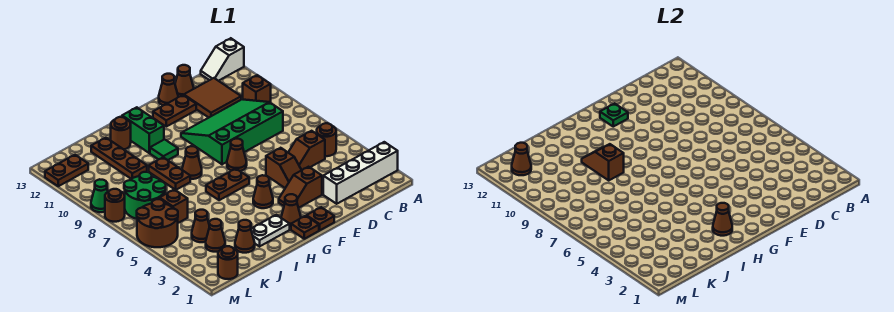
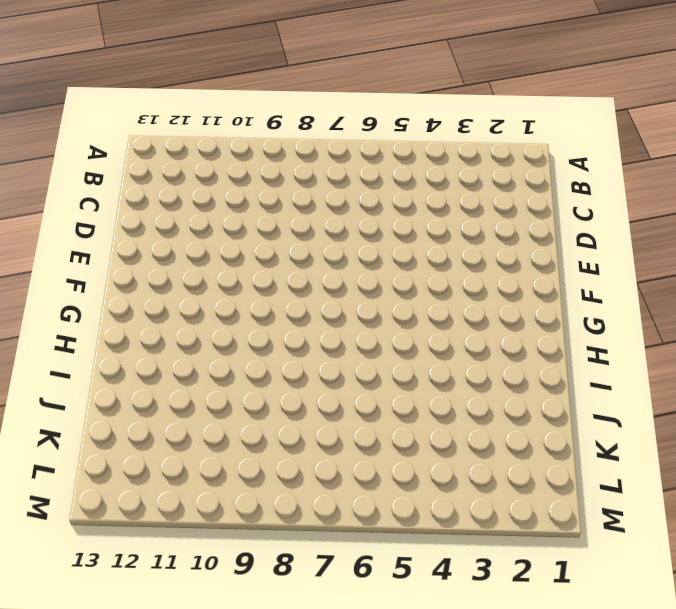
none -> white brick A2:D2 level 1
none -> white slope A13:B13 level 1 top A
none -> brown round brick B5 level 1
none -> brown brick B10 level 1

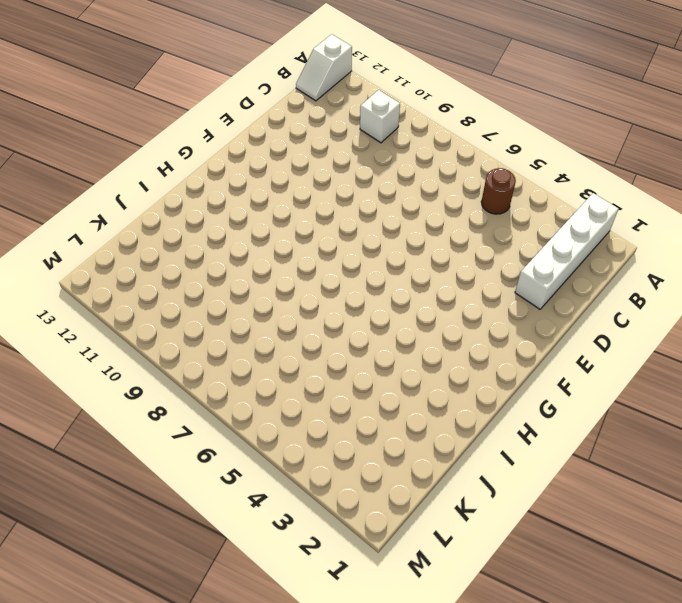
white brick B10 level 1 -> brown brick B10 level 1
none -> brown slope C5:D5 level 1 top C
none -> green slope C8:F10 level 1 top 8
none -> brown tile C11:D12 level 1
none -> brown cone D13 level 1

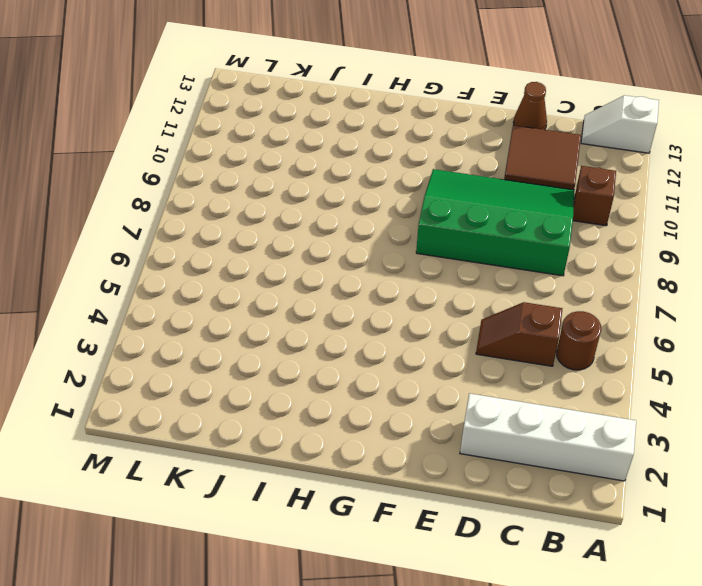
none -> brown slope E3:F3 level 1 top E
none -> brown slope E4:E5 level 1 top 5
none -> brown plate E12:F12 level 1
none -> brown cone E13 level 1

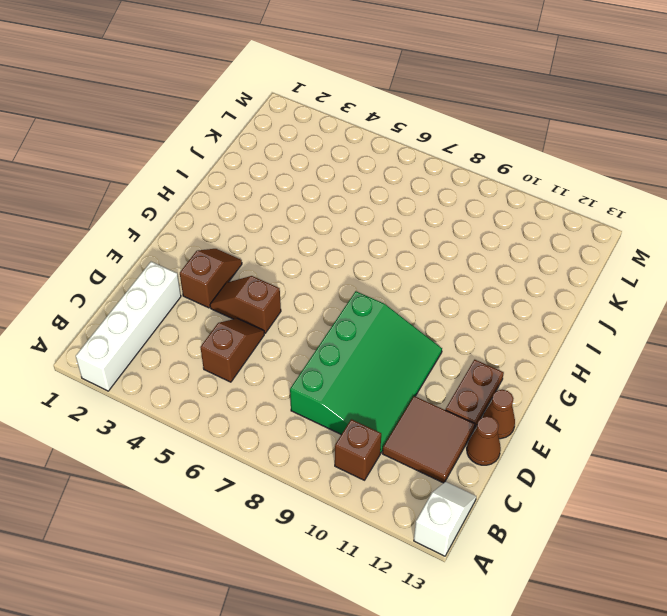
none -> brown round brick B5 level 1
none -> brown plate F1 level 1
none -> brown cone F7 level 1
none -> brown plate G1 level 1

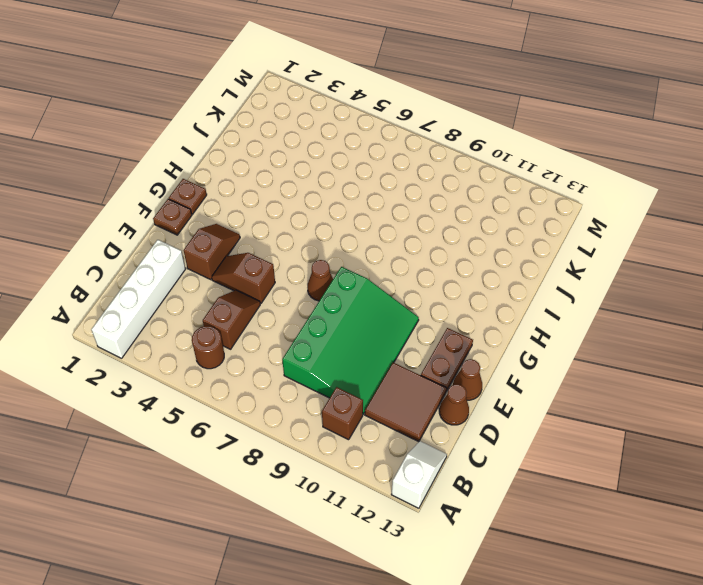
none -> brown cone G2 level 1
none -> brown cone G4 level 1
none -> brown plate G6:H6 level 1
none -> white plate H2:I2 level 1

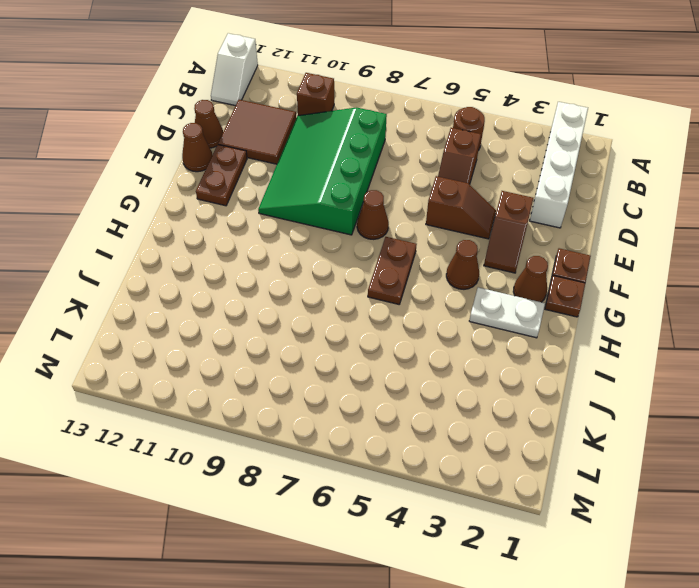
white plate H2:H3 level 1 -> white plate H2:I2 level 1
none -> brown cone H8 level 1
none -> green tile H10 level 1
none -> green brick H11:H12 level 1
none -> brown plate I8:I9 level 1

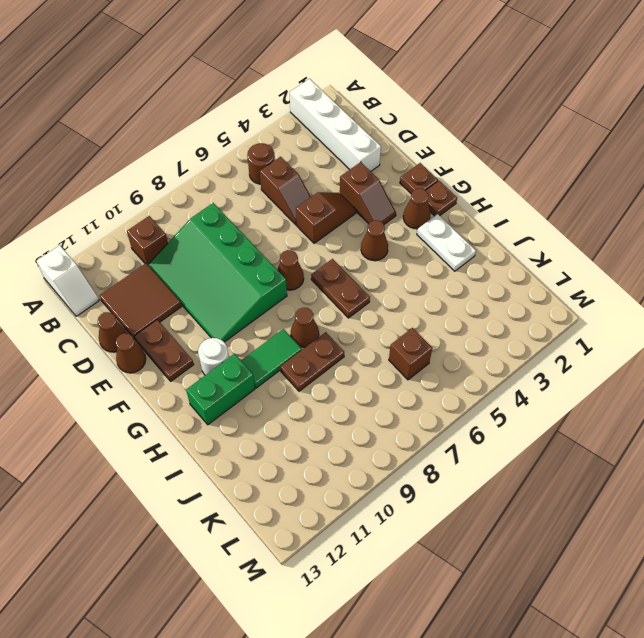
white round brick G11 level 1 -> none
green tile H9:H10 level 1 -> green tile H10 level 1
none -> brown round brick I12 level 1
none -> brown cone J2 level 1
none -> brown plate J10:J12 level 1
none -> brown cone K3 level 1

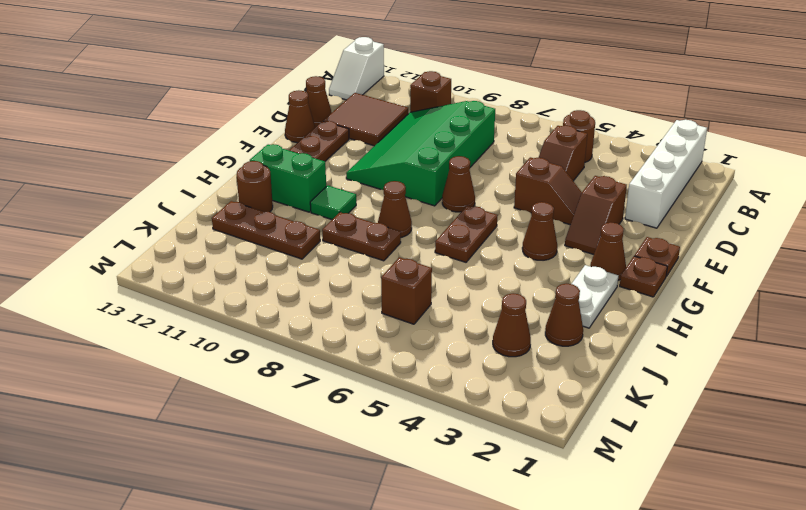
none -> brown cone K4 level 1
none -> green round brick K7:L8 level 1
none -> brown round brick L1 level 1
none -> brown round brick L5:M6 level 1

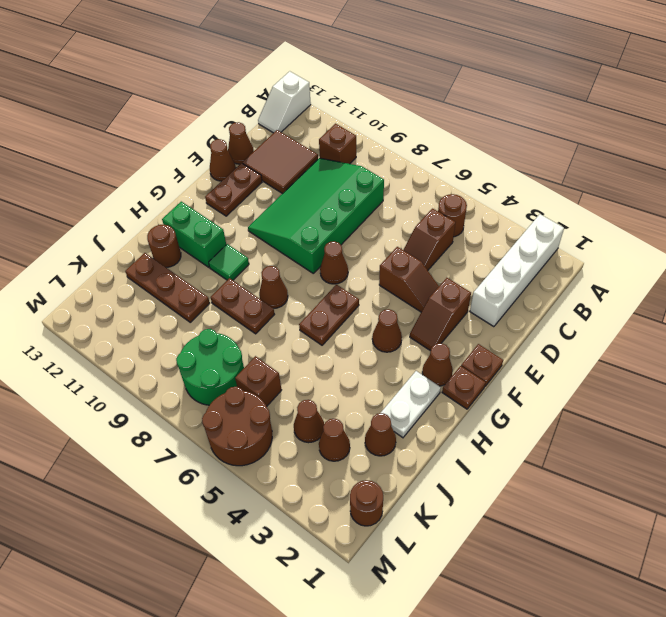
none -> brown plate L12:M12 level 1
none -> brown round brick M8 level 1
none -> green cone M9 level 1
none -> green plate F12 level 2

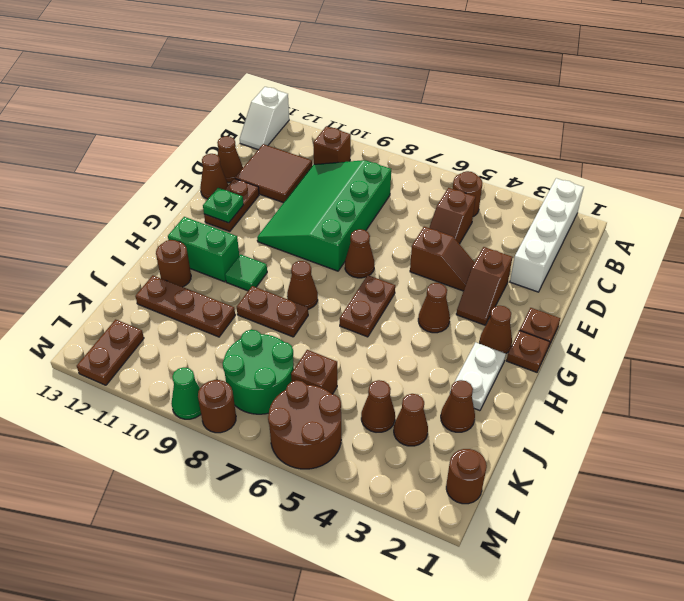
none -> brown cone H2 level 2
none -> brown slope I9:I10 level 2 top 9
none -> brown cone L12 level 2

